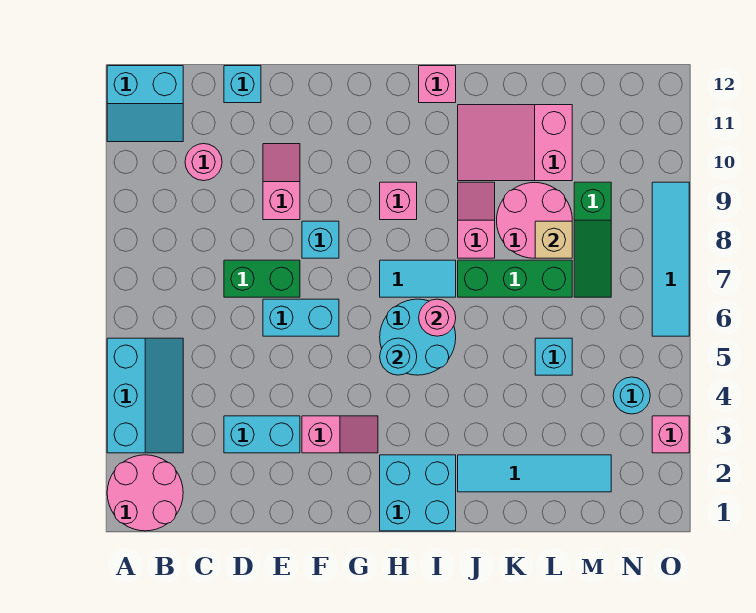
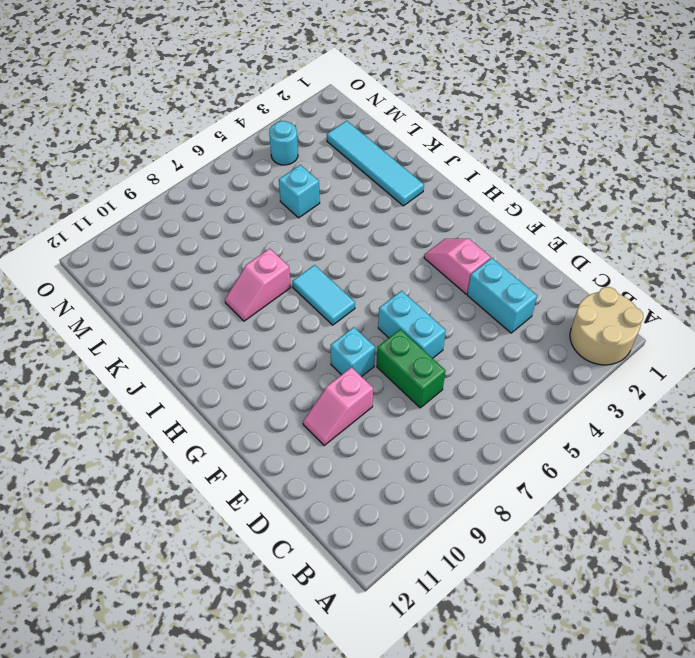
tan round brick A1:B2 level 1 -> pink round brick A1:B2 level 1
none -> cyan slope A3:B5 level 1 top A
none -> cyan slope A11:B12 level 1 top 12
none -> pink round brick C10 level 1

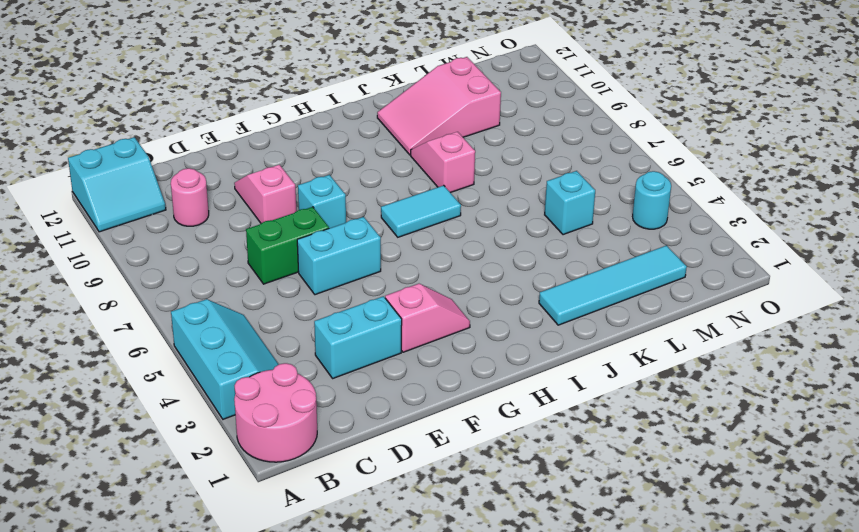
none -> cyan brick D12 level 1
none -> cyan brick H1:I2 level 1
none -> cyan round brick H5:I6 level 1

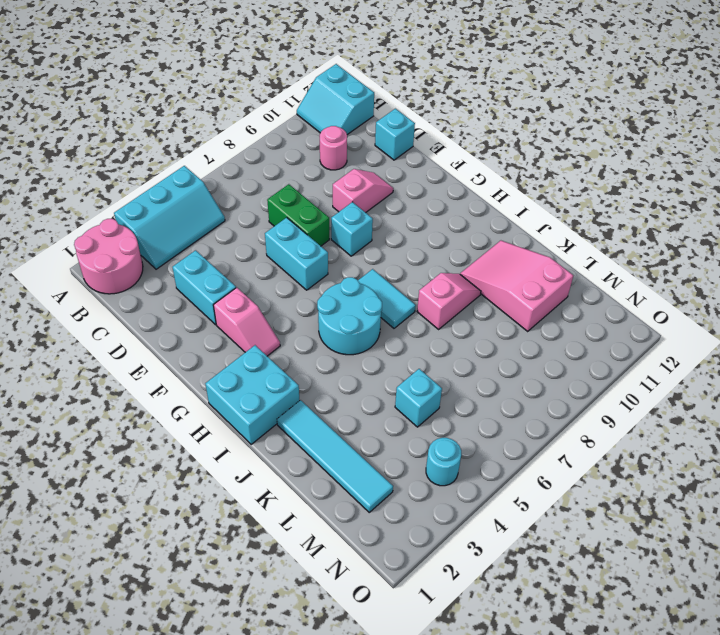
none -> pink brick H9 level 1
none -> pink brick I12 level 1
none -> green brick J7:L7 level 1

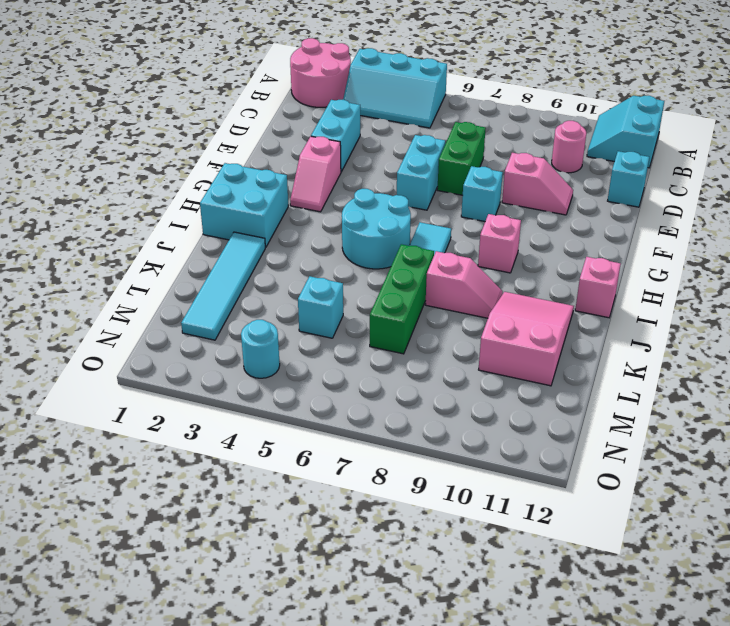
none -> pink round brick K8:L9 level 1
none -> green slope M7:M9 level 1 top 9
none -> pink brick O3 level 1

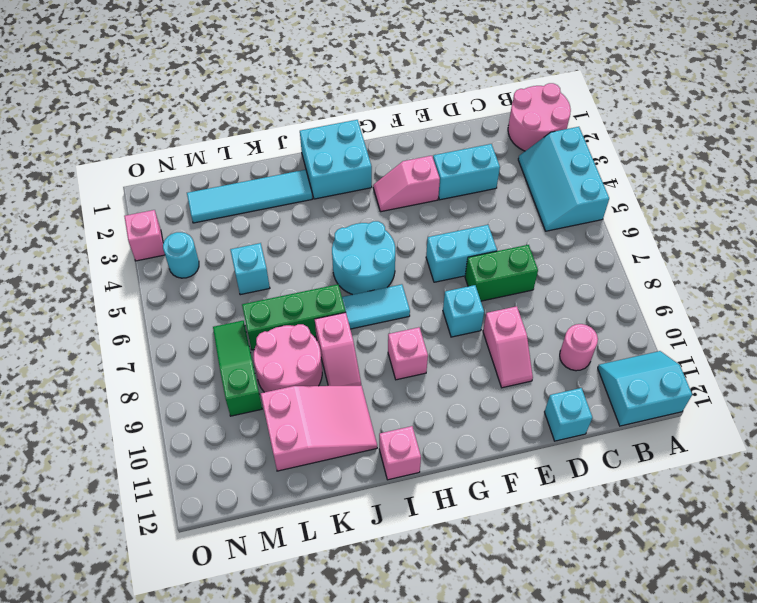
none -> cyan tile O6:O9 level 1
none -> cyan round brick H5 level 2
none -> pink round brick I6 level 2

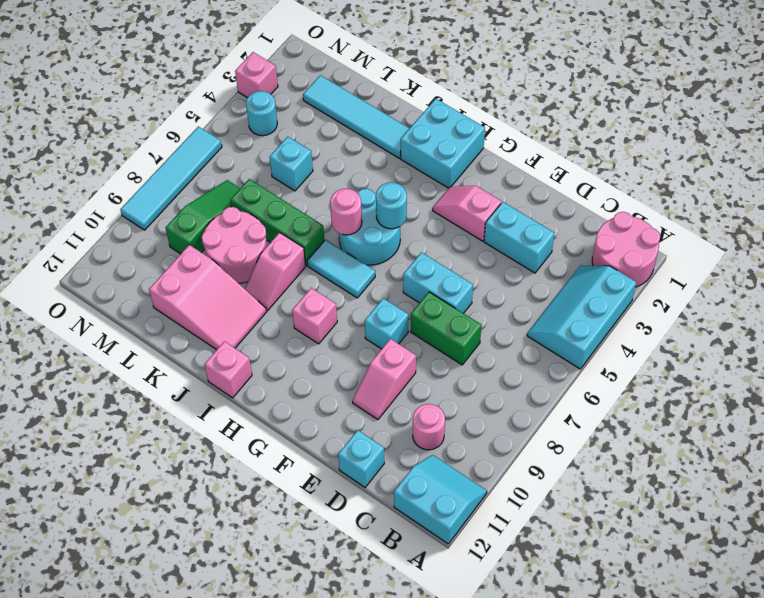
none -> tan brick L8 level 2

